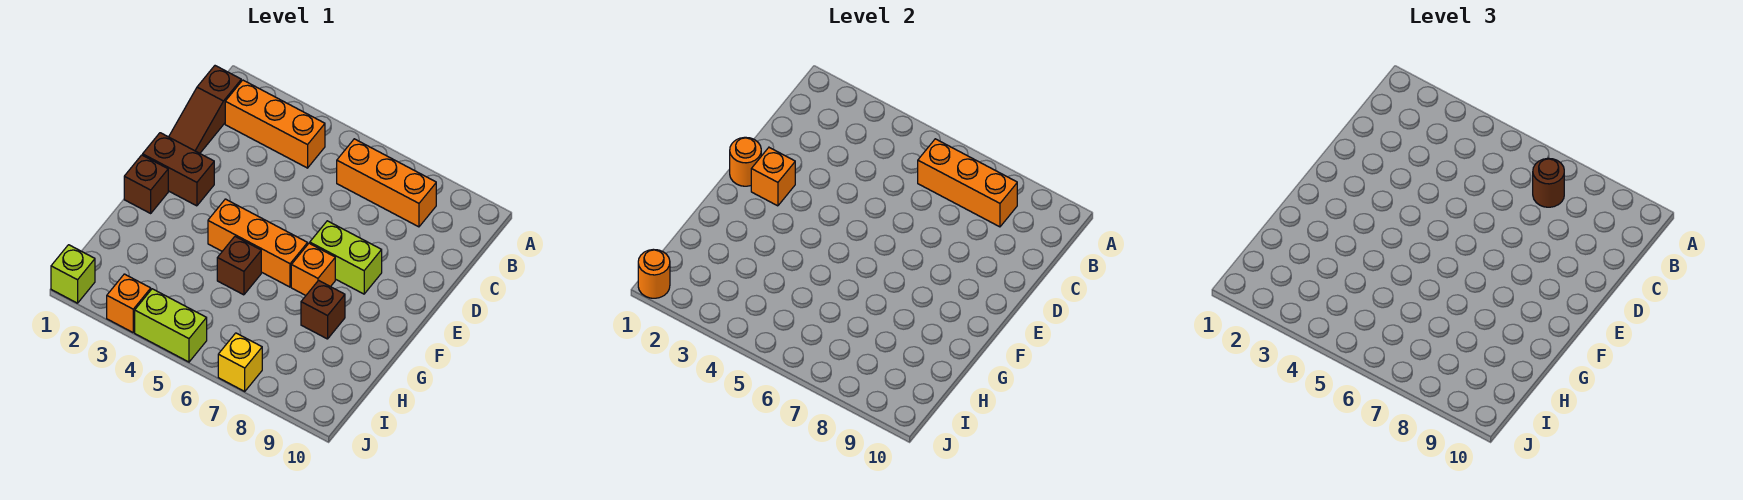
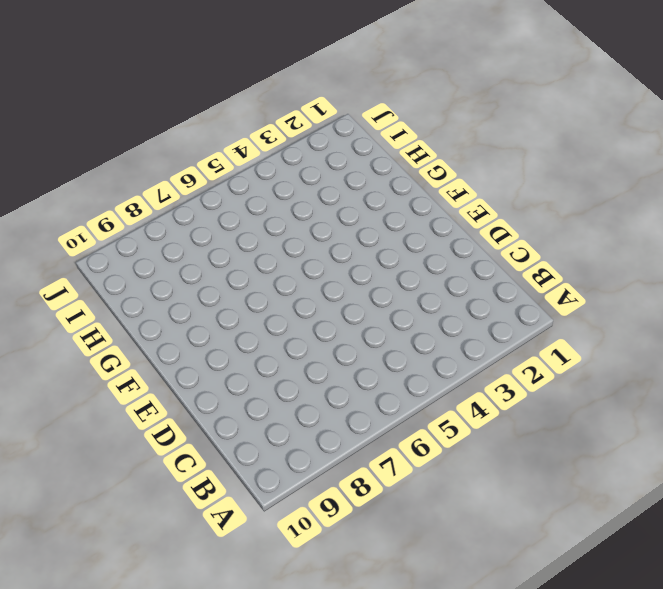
none -> brown slope B1:D1 level 1 top B
none -> orange brick B2:B4 level 1
none -> orange brick B6:B8 level 1

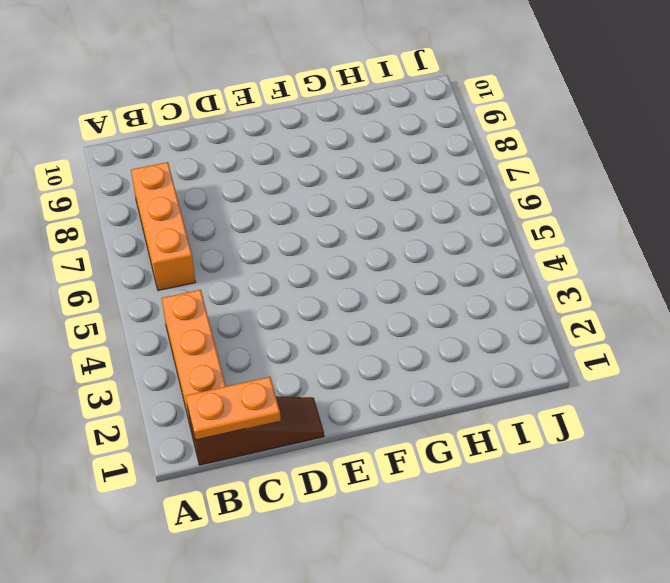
orange plate B1:C1 level 2 -> none
none -> brown brick E1:E2 level 1
none -> lime brick E7:E8 level 1
none -> brown brick F1 level 1

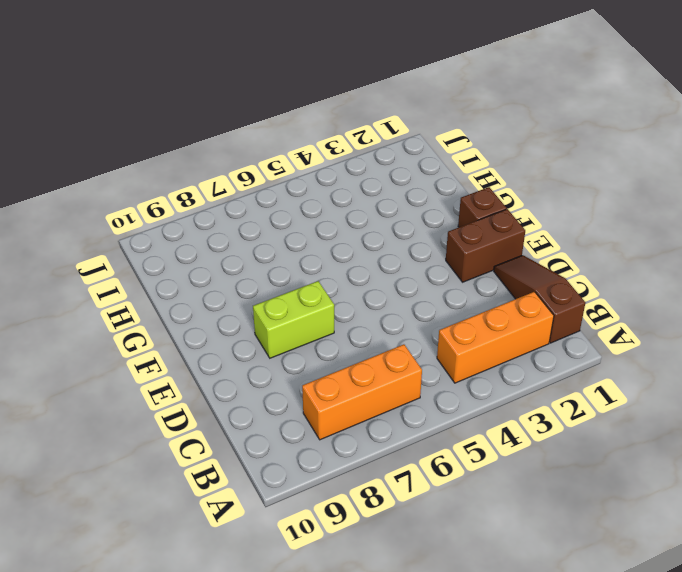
none -> orange brick F4:F6 level 1
none -> orange brick F7 level 1
none -> brown brick G5 level 1

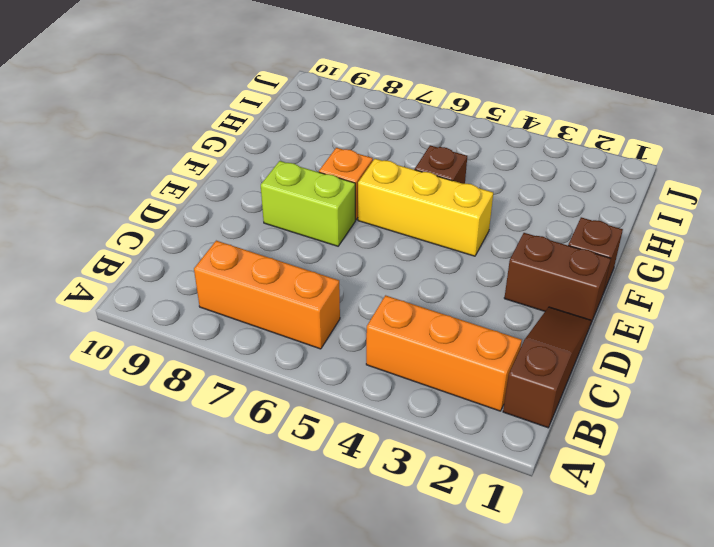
yellow brick F4:F6 level 1 -> orange brick F4:F6 level 1
none -> brown brick G8 level 1
none -> lime brick J1 level 1
none -> orange brick J3 level 1

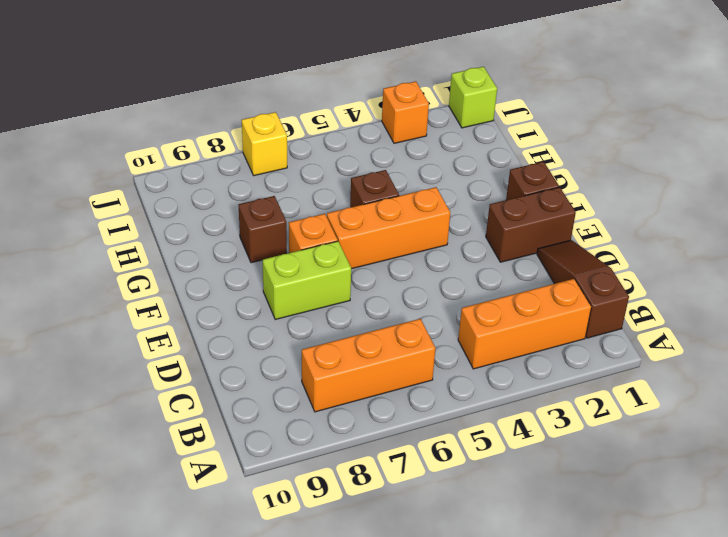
none -> lime brick J4:J5 level 1
none -> orange brick B6:B8 level 2
none -> orange round brick E1 level 2

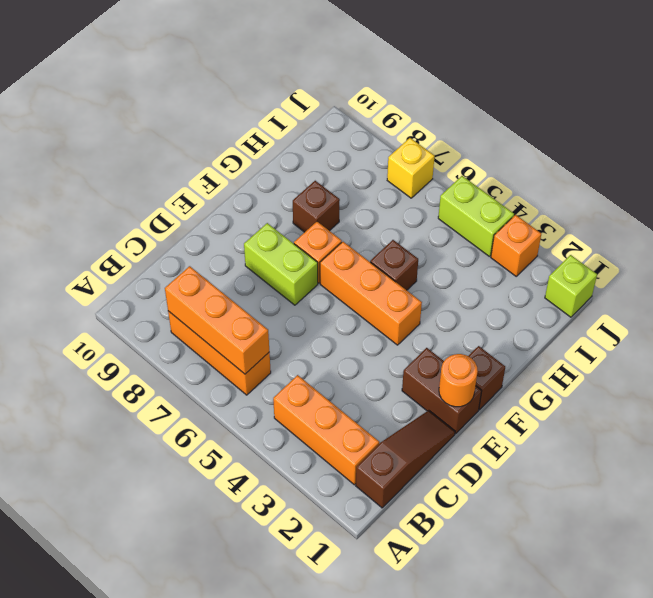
none -> orange brick E2 level 2
none -> orange round brick J1 level 2
none -> brown round brick B7 level 3

